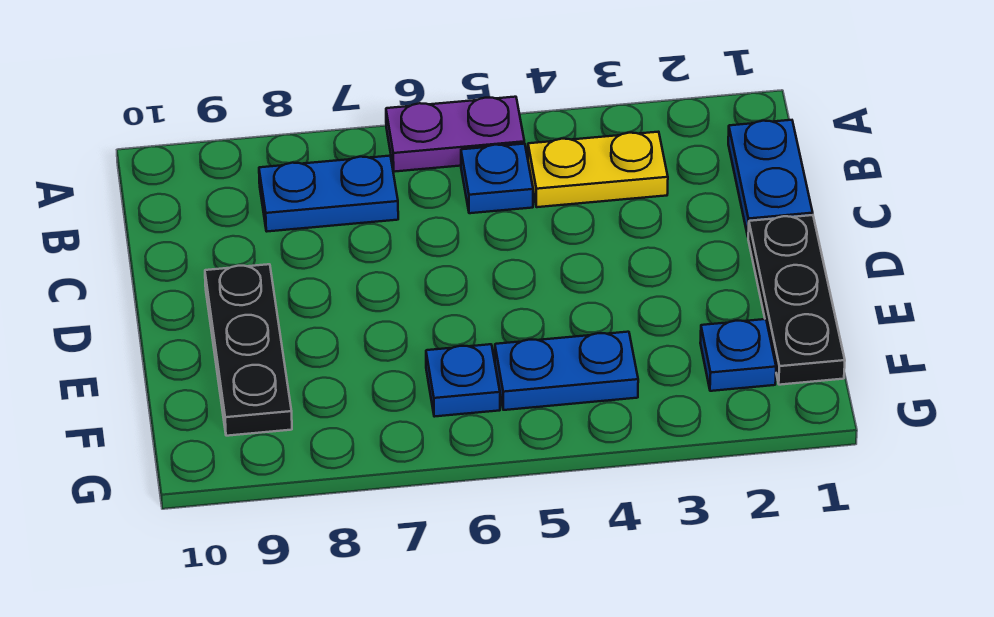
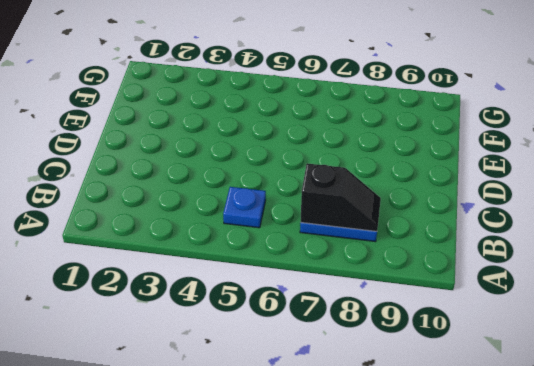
black slope B7:B8 level 2 top 7 -> none
none -> purple plate A5:A6 level 1
none -> blue plate B1:C1 level 1

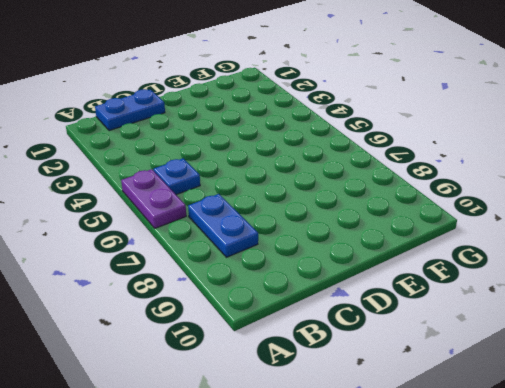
none -> yellow plate B3:B4 level 1
none -> black plate D1:F1 level 1

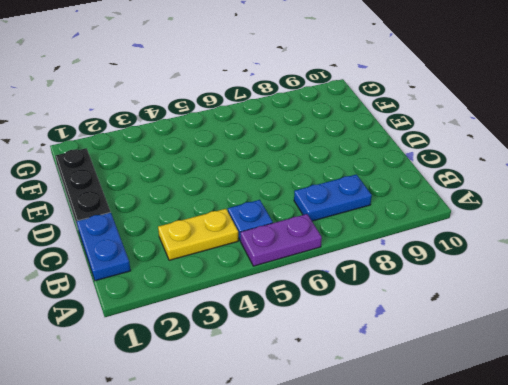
none -> black plate D9:F9 level 1
none -> blue plate F2 level 1

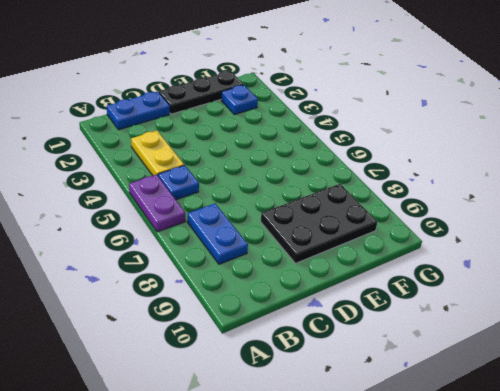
black plate D8:F9 level 1 -> black plate D9:F9 level 1
none -> blue plate F4:F5 level 1
none -> blue plate F6 level 1

